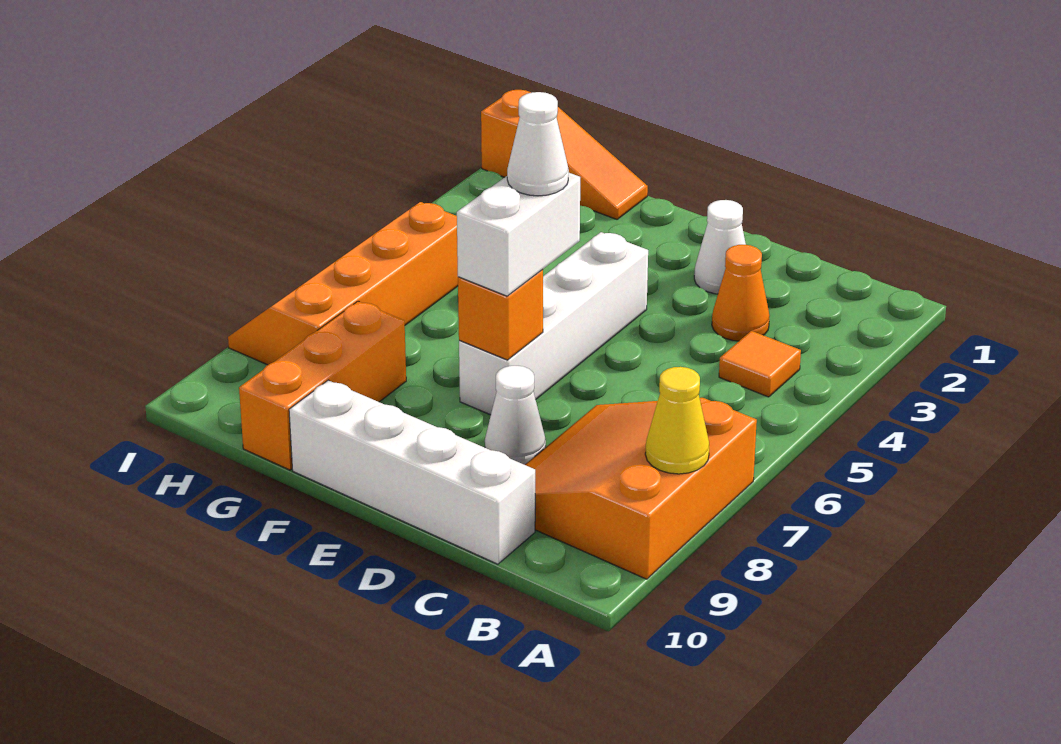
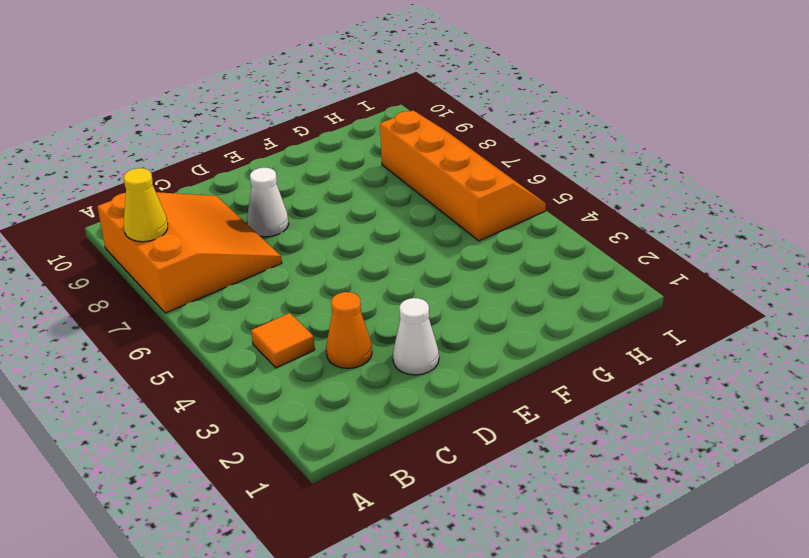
none -> white brick C10:F10 level 1
none -> white brick E4:E7 level 1
none -> orange slope G1:I1 level 1 top I

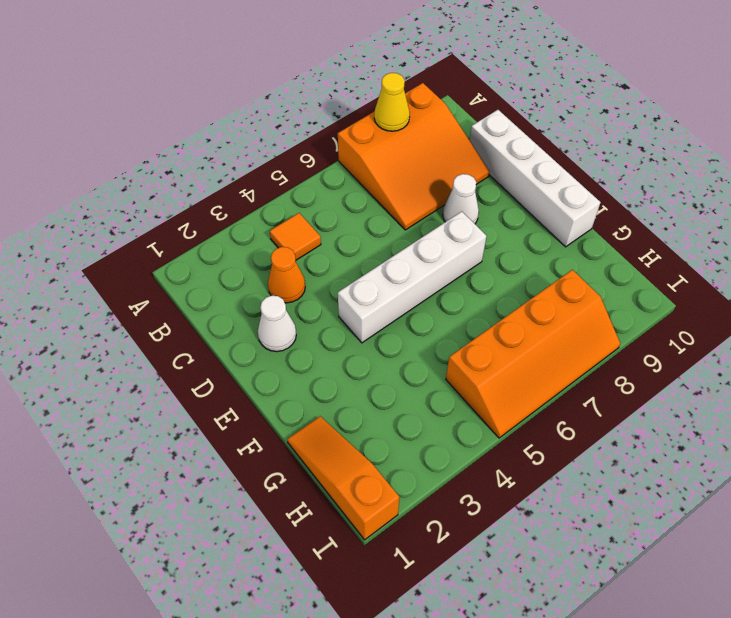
none -> orange brick G8:G10 level 1
none -> orange brick E7 level 2
none -> white brick E6:E7 level 3

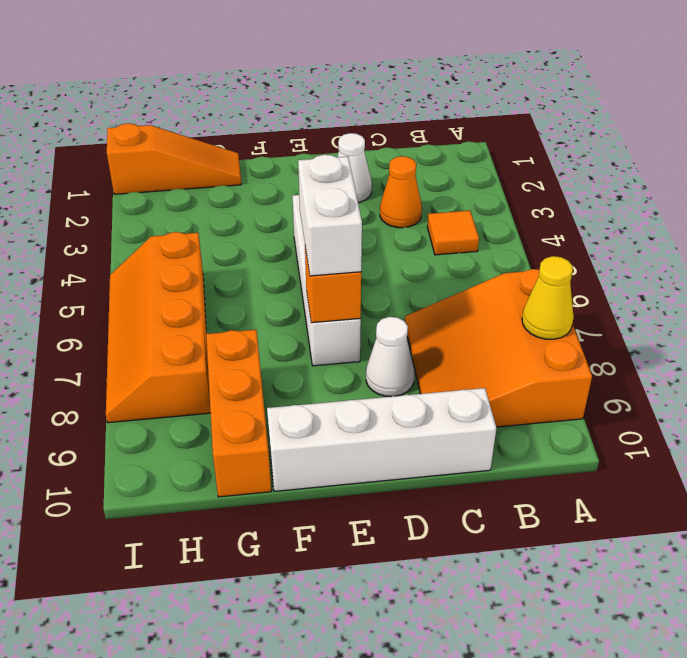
none -> white cone E6 level 4

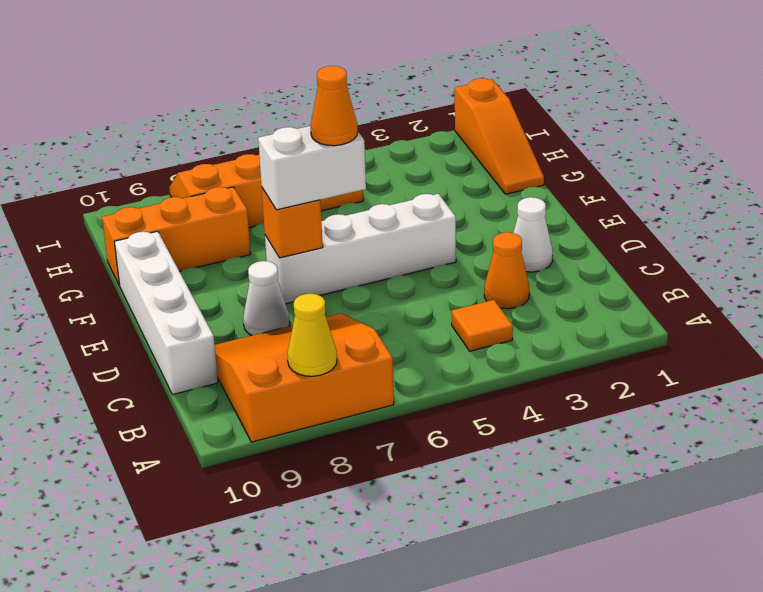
orange cone E6 level 4 -> white cone E6 level 4

